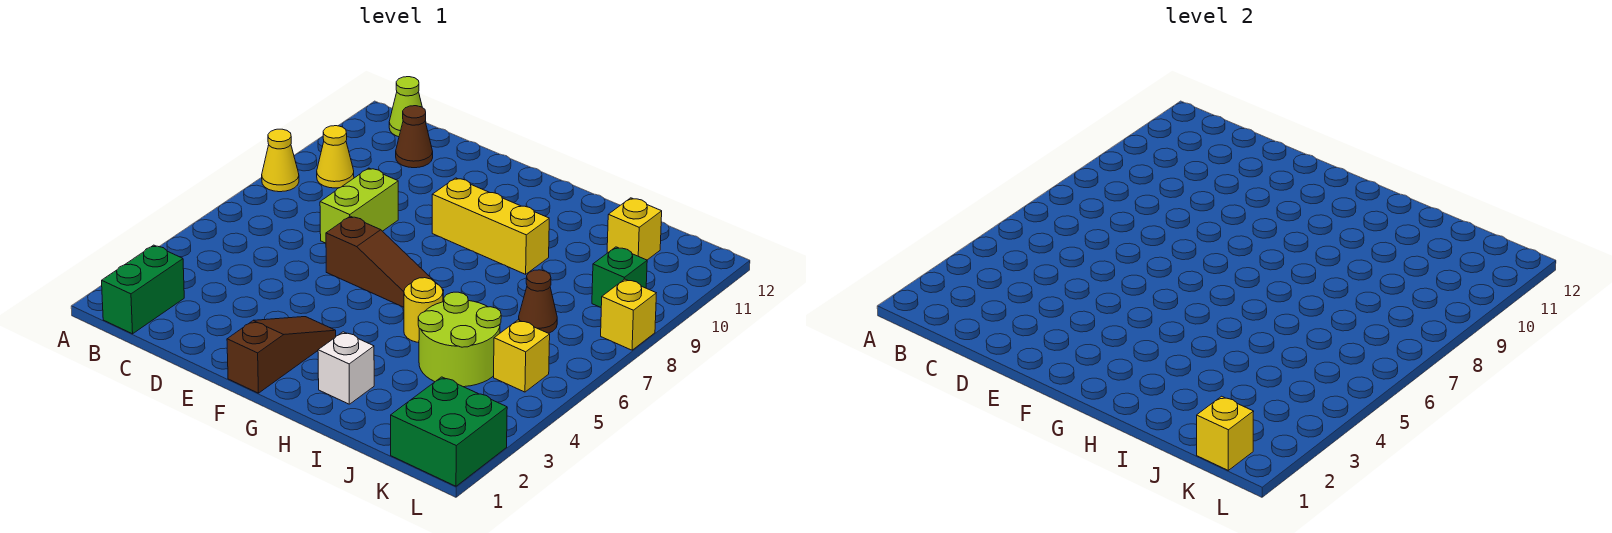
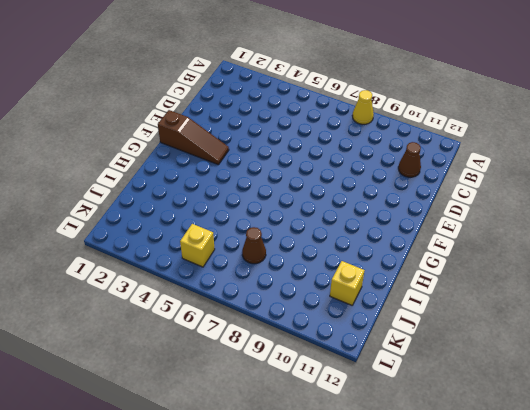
none -> green brick B1:B2 level 1
none -> yellow cone B9 level 1
none -> lime cone B12 level 1

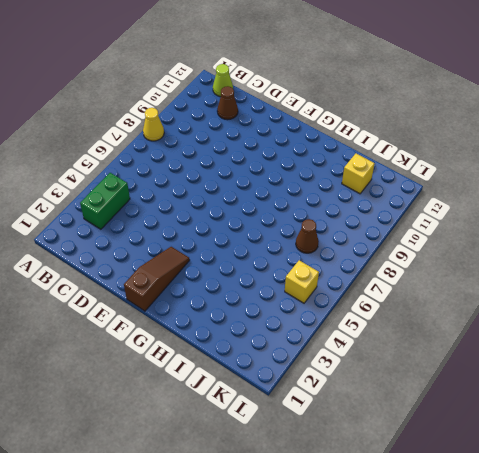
green brick B3:B4 level 1 -> green brick B1:B2 level 1
none -> yellow cone B9 level 1
none -> lime brick D7:D8 level 1
none -> brown slope E6:G6 level 1 top E

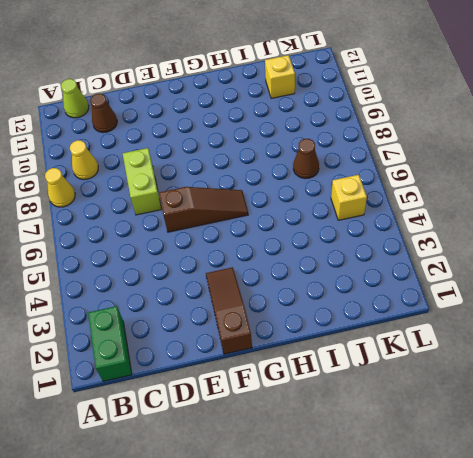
none -> yellow brick F9:H9 level 1
none -> white brick H2 level 1
none -> yellow round brick H5 level 1

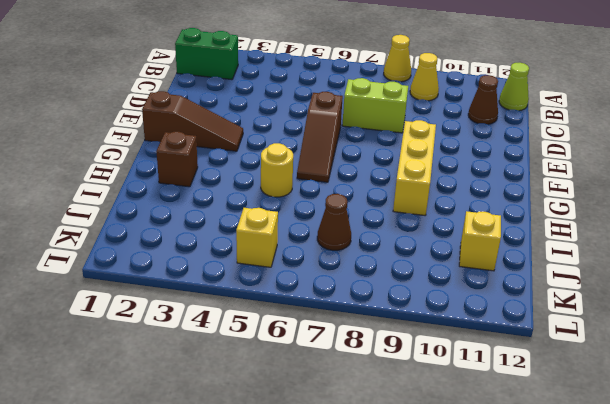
brown brick H2 level 1 -> white brick H2 level 1
none -> lime round brick I4:J5 level 1
none -> green brick K1:L2 level 1
none -> green brick K9 level 1

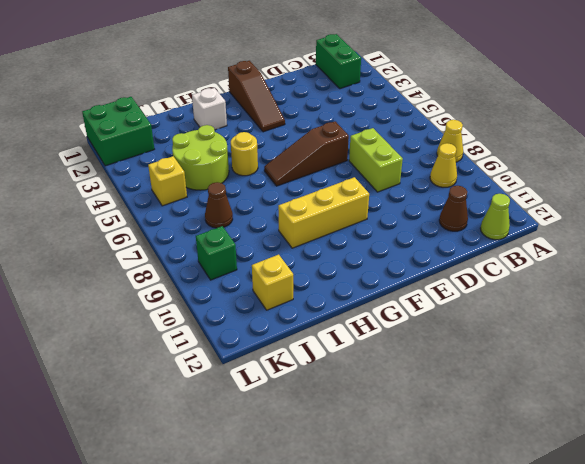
none -> yellow brick L8 level 1
none -> yellow brick K1 level 2

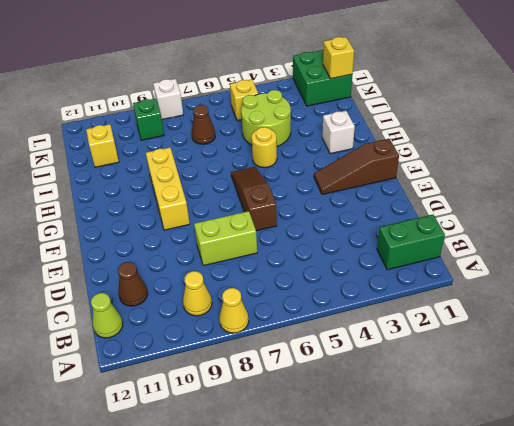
white brick L8 level 1 -> yellow brick L8 level 1

